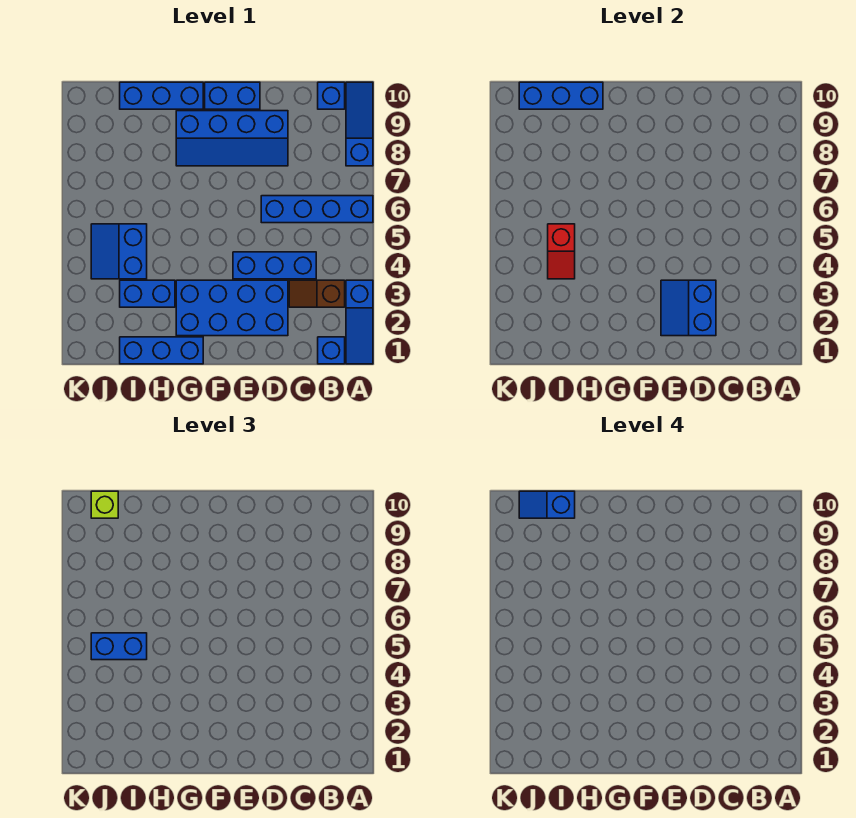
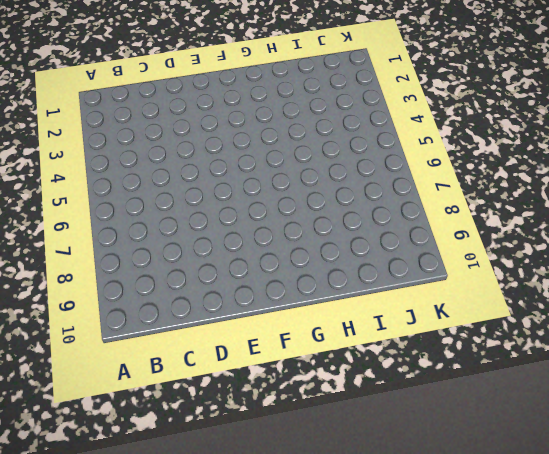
none -> blue slope A1:A3 level 1 top 3
none -> blue brick A6:D6 level 1
none -> blue slope A8:A10 level 1 top 8

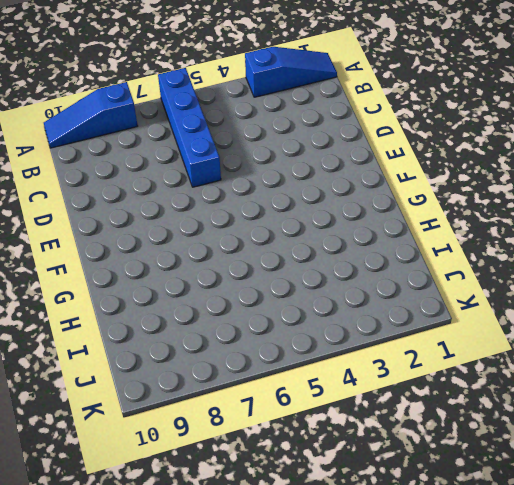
none -> blue brick B1 level 1
none -> brown slope B3:C3 level 1 top B
none -> blue brick B10 level 1

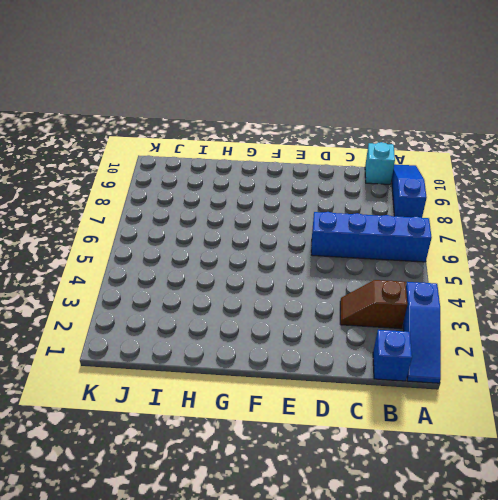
cyan brick B10 level 1 -> blue brick B10 level 1
none -> blue brick C4:E4 level 1
none -> blue brick D2:G3 level 1
none -> blue slope D8:G9 level 1 top 9

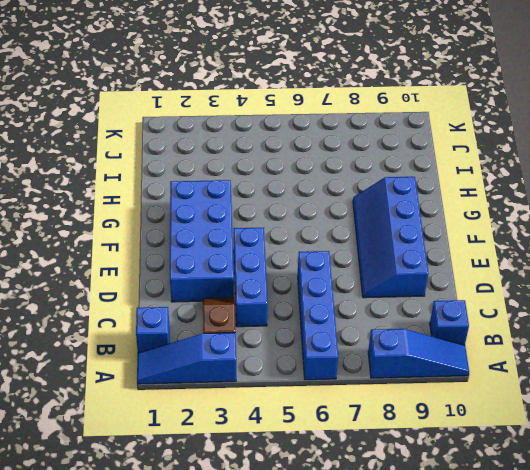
none -> blue brick E10:F10 level 1
none -> blue brick G1:I1 level 1
none -> blue brick G10:I10 level 1

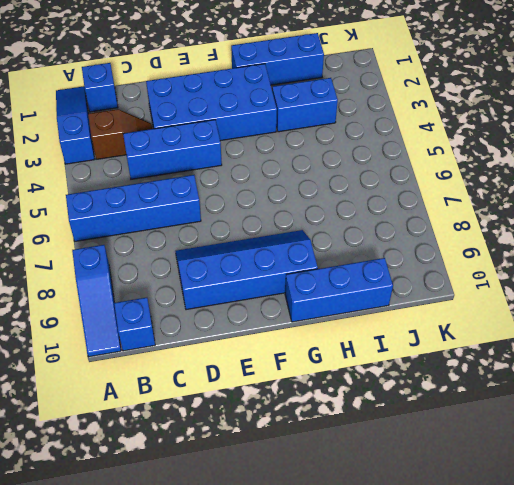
none -> blue brick E10:F10 level 1
none -> blue slope I4:J5 level 1 top I
none -> blue slope D2:E3 level 2 top D

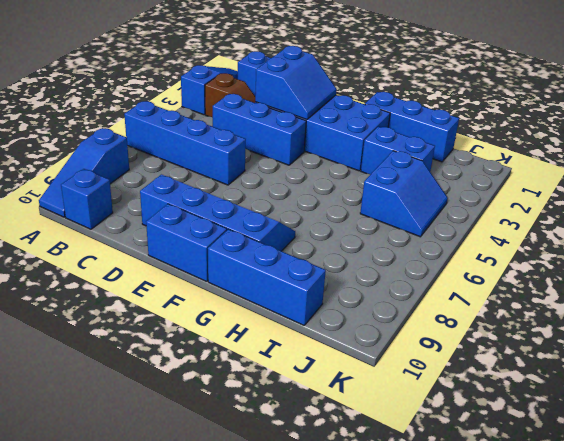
none -> blue brick H10:J10 level 2
none -> red slope I4:I5 level 2 top 5
none -> blue brick I5:J5 level 3

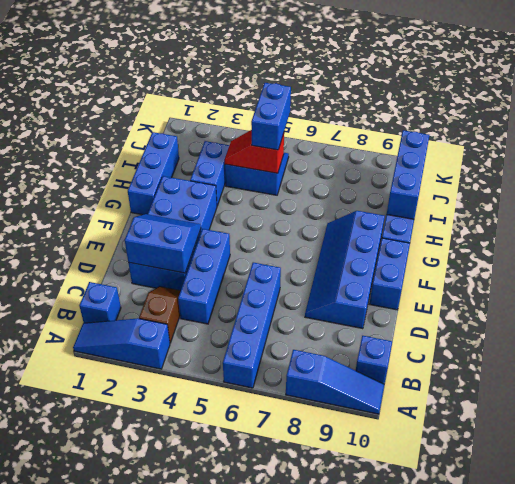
none -> lime brick J10 level 3
none -> blue slope I10:J10 level 4 top I

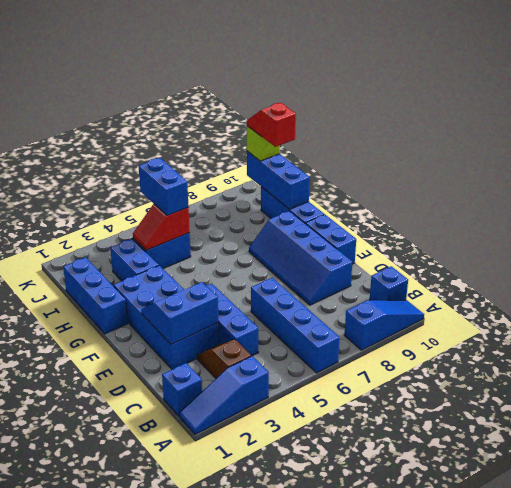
red slope I10:J10 level 4 top I -> blue slope I10:J10 level 4 top I

